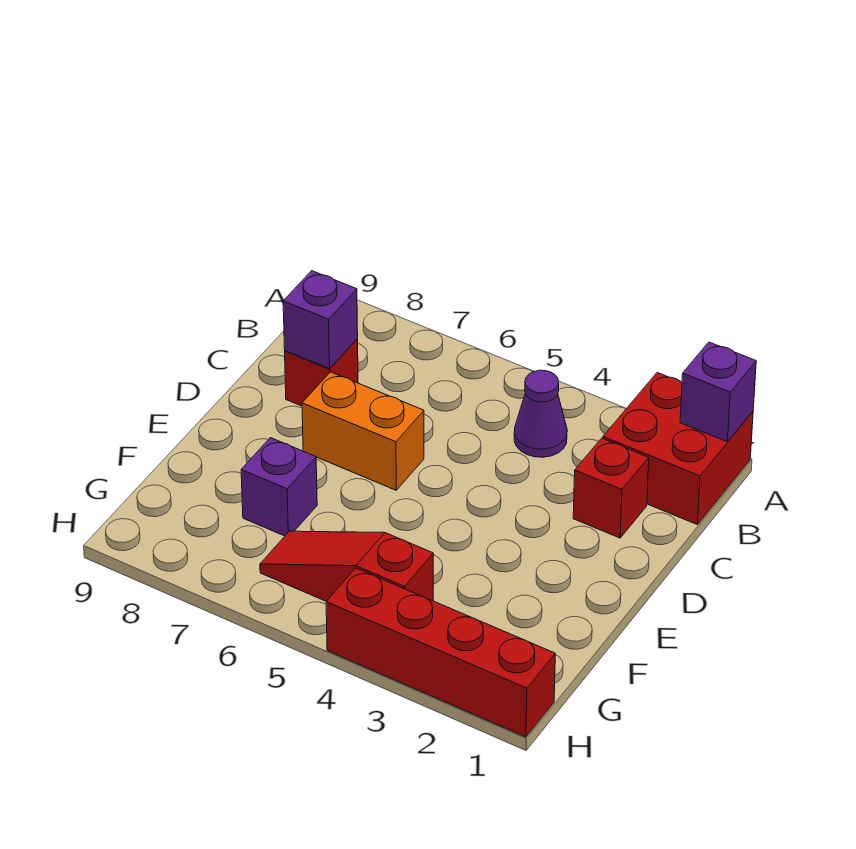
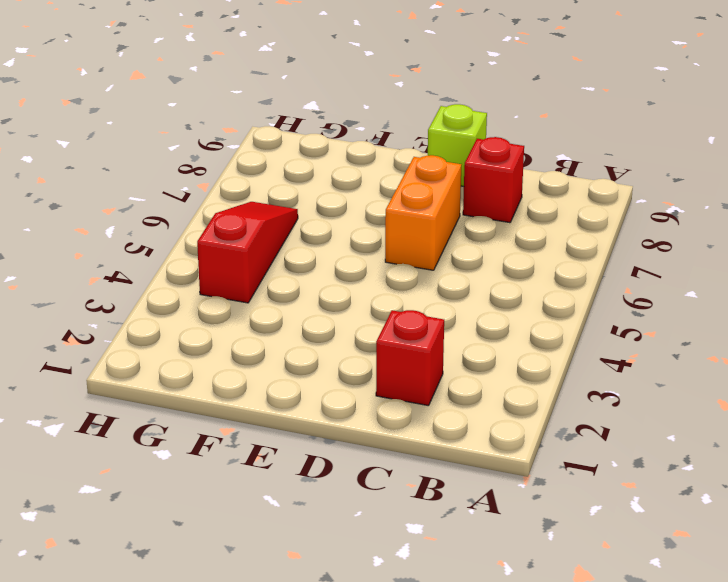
lime brick D9 level 1 -> none
none -> red brick A1:B2 level 1
none -> purple cone B4 level 1

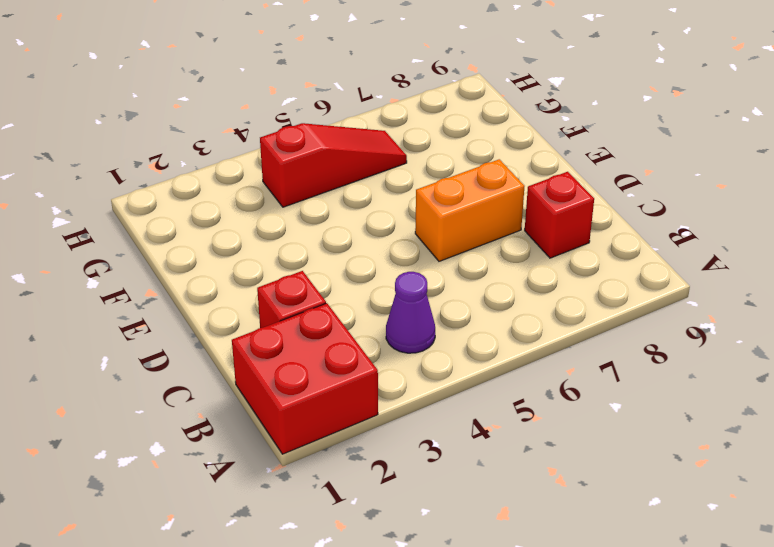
none -> purple brick F7 level 1
none -> red brick H1:H4 level 1

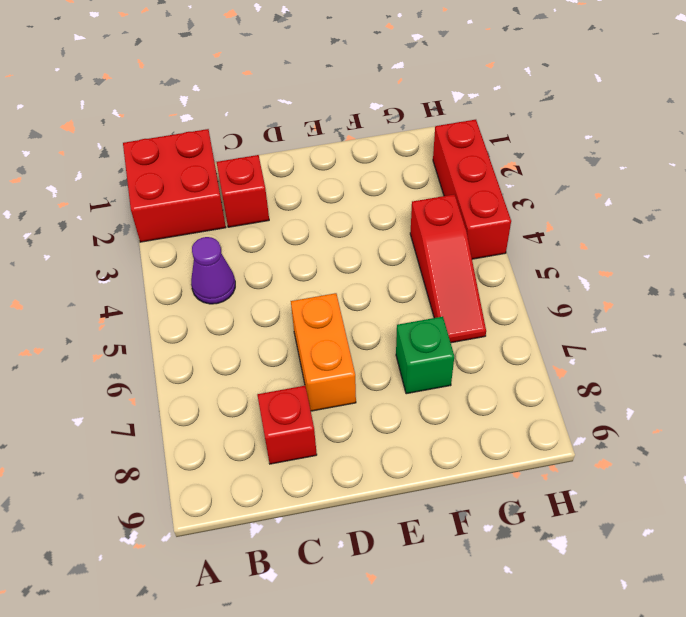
green brick F7 level 1 -> purple brick F7 level 1
red brick H2:H4 level 1 -> red brick H1:H4 level 1
none -> purple brick A1 level 2
none -> purple brick C8 level 2

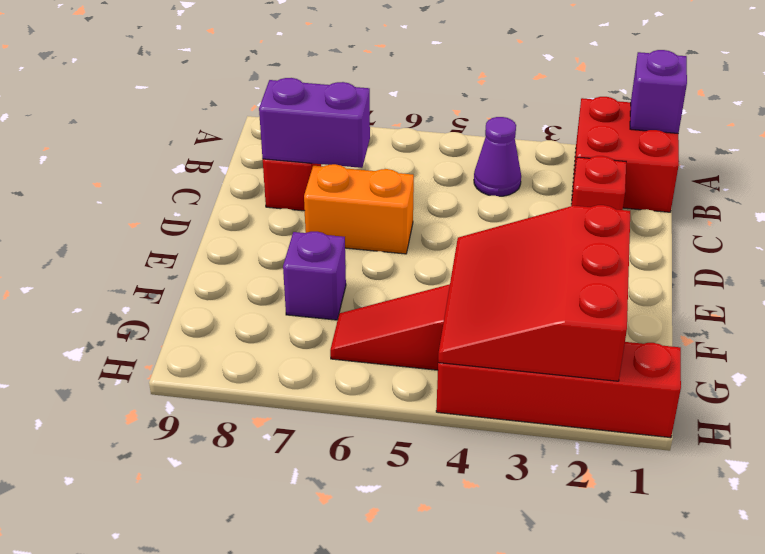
purple brick C7:C8 level 2 -> purple brick C8 level 2
red slope F2:H4 level 2 top 2 -> none

